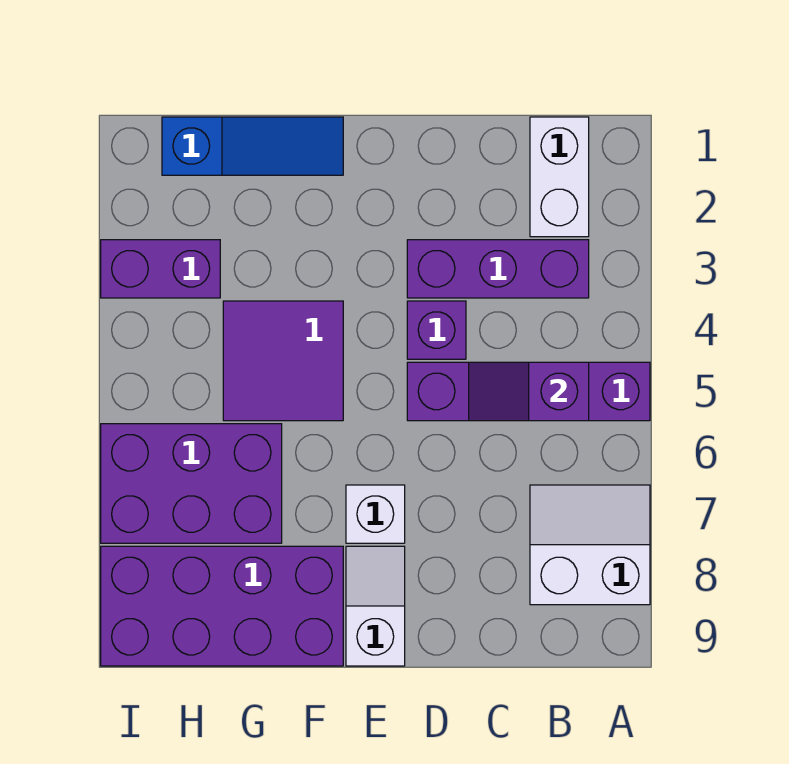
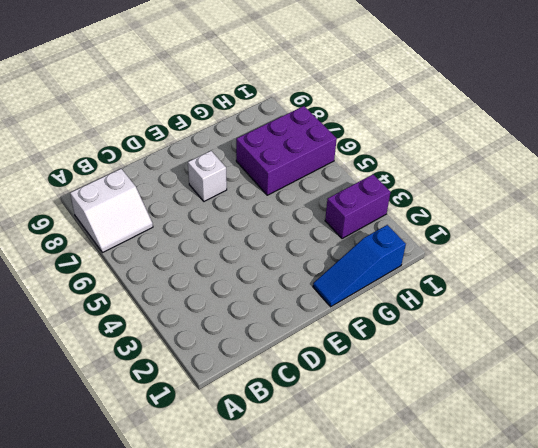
none -> purple brick A5:D5 level 1
none -> white brick B1:B2 level 1
none -> purple brick B3:D3 level 1

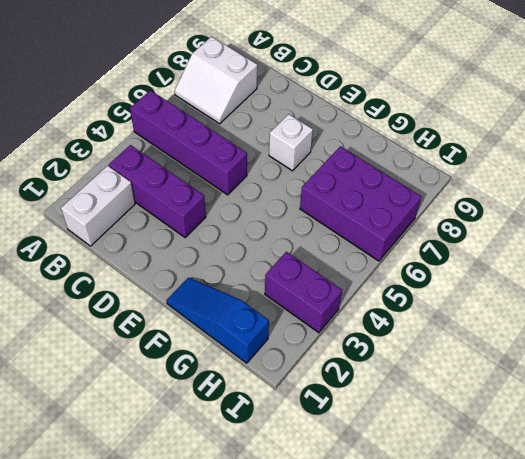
none -> purple brick D4 level 1
none -> white slope E8:E9 level 1 top 9
none -> purple tile F4:G5 level 1

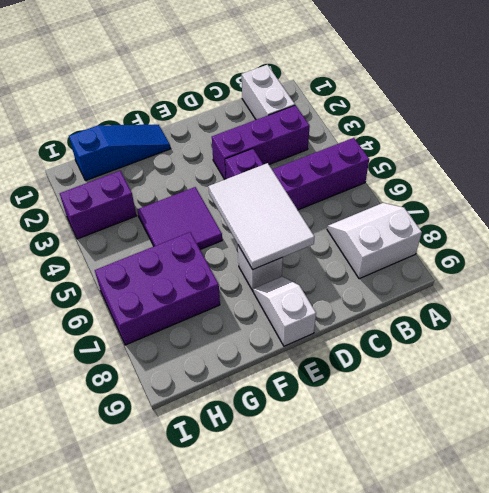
white tile D5:E7 level 2 -> none
none -> purple brick F8:I9 level 1
none -> purple slope B5:C5 level 2 top B

